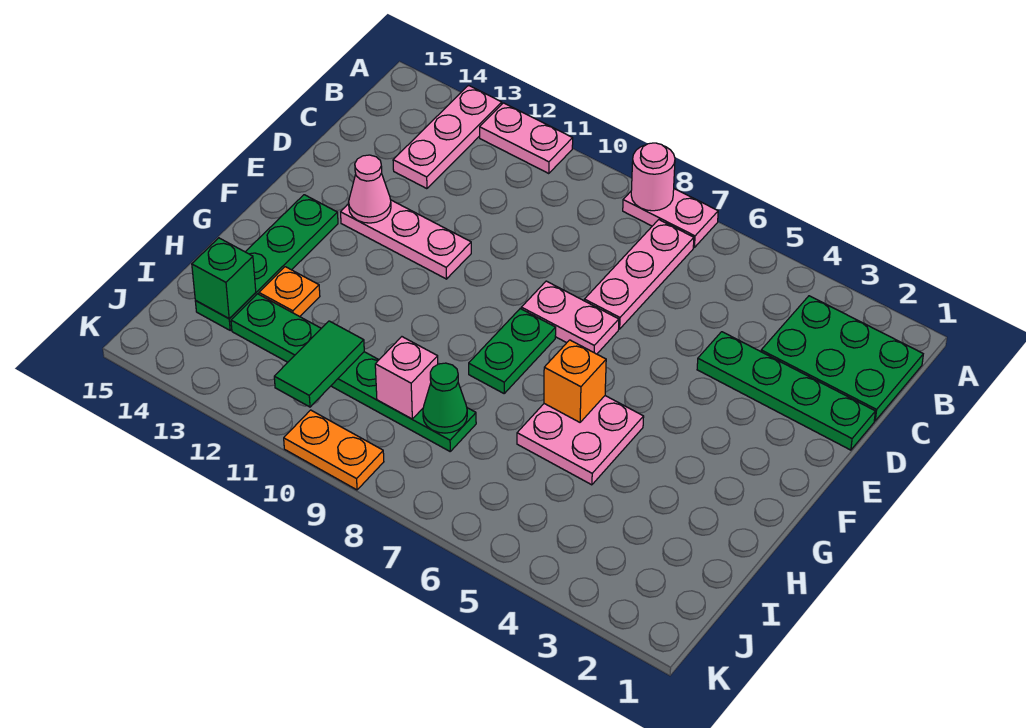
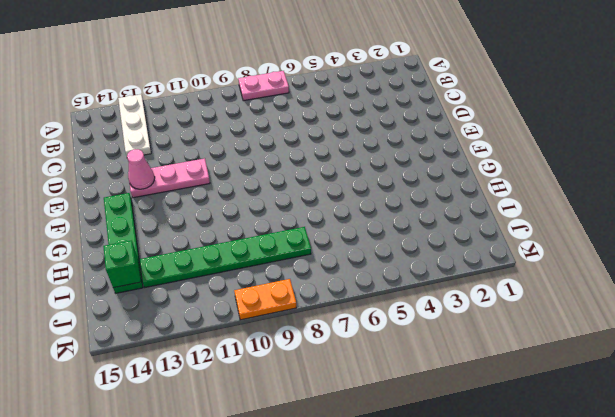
white plate A13:C13 level 1 -> pink plate A13:C13 level 1
none -> pink plate A11:A12 level 1
none -> green plate B1:C3 level 1
none -> pink plate B7:D7 level 1

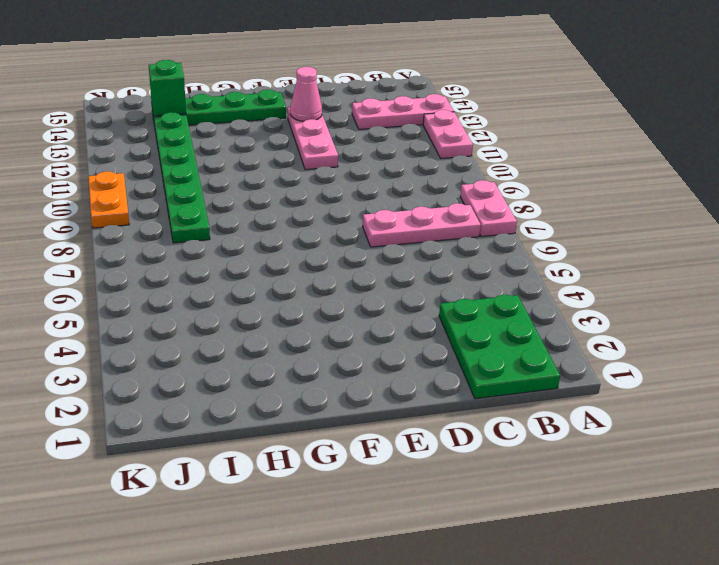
none -> green plate D1:D4 level 1
none -> pink plate E7:E8 level 1
none -> green plate F8:G8 level 1

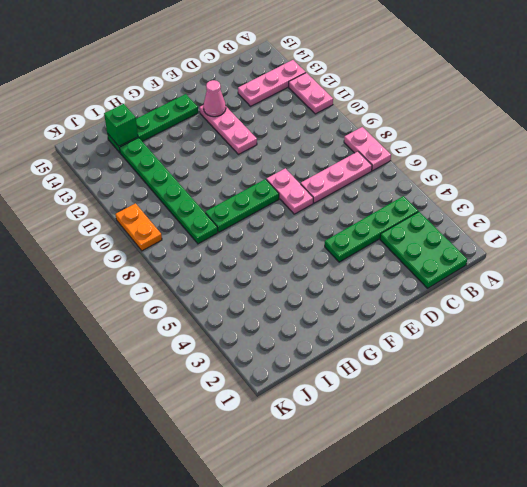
green plate B4:E4 level 1 -> green plate D1:D4 level 1
green plate F8:H8 level 1 -> green plate F8:G8 level 1
none -> pink plate G5:H6 level 1
none -> orange plate H13 level 1
none -> pink round brick A8 level 2

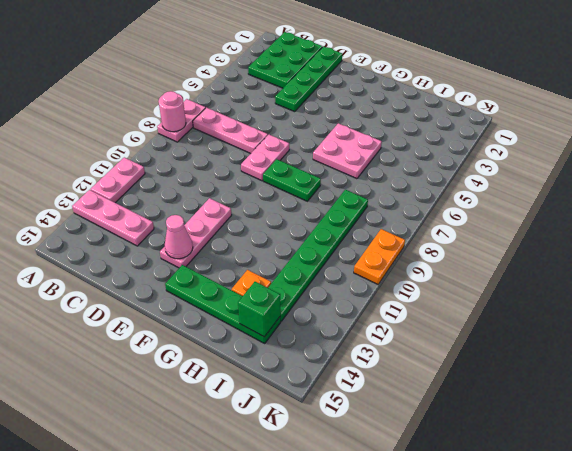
none -> orange brick G6 level 2
none -> green cone I8 level 2
none -> pink brick I9 level 2

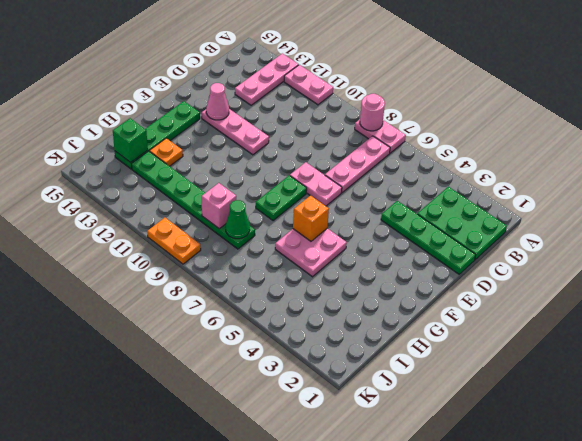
none -> green tile I11:J11 level 2

